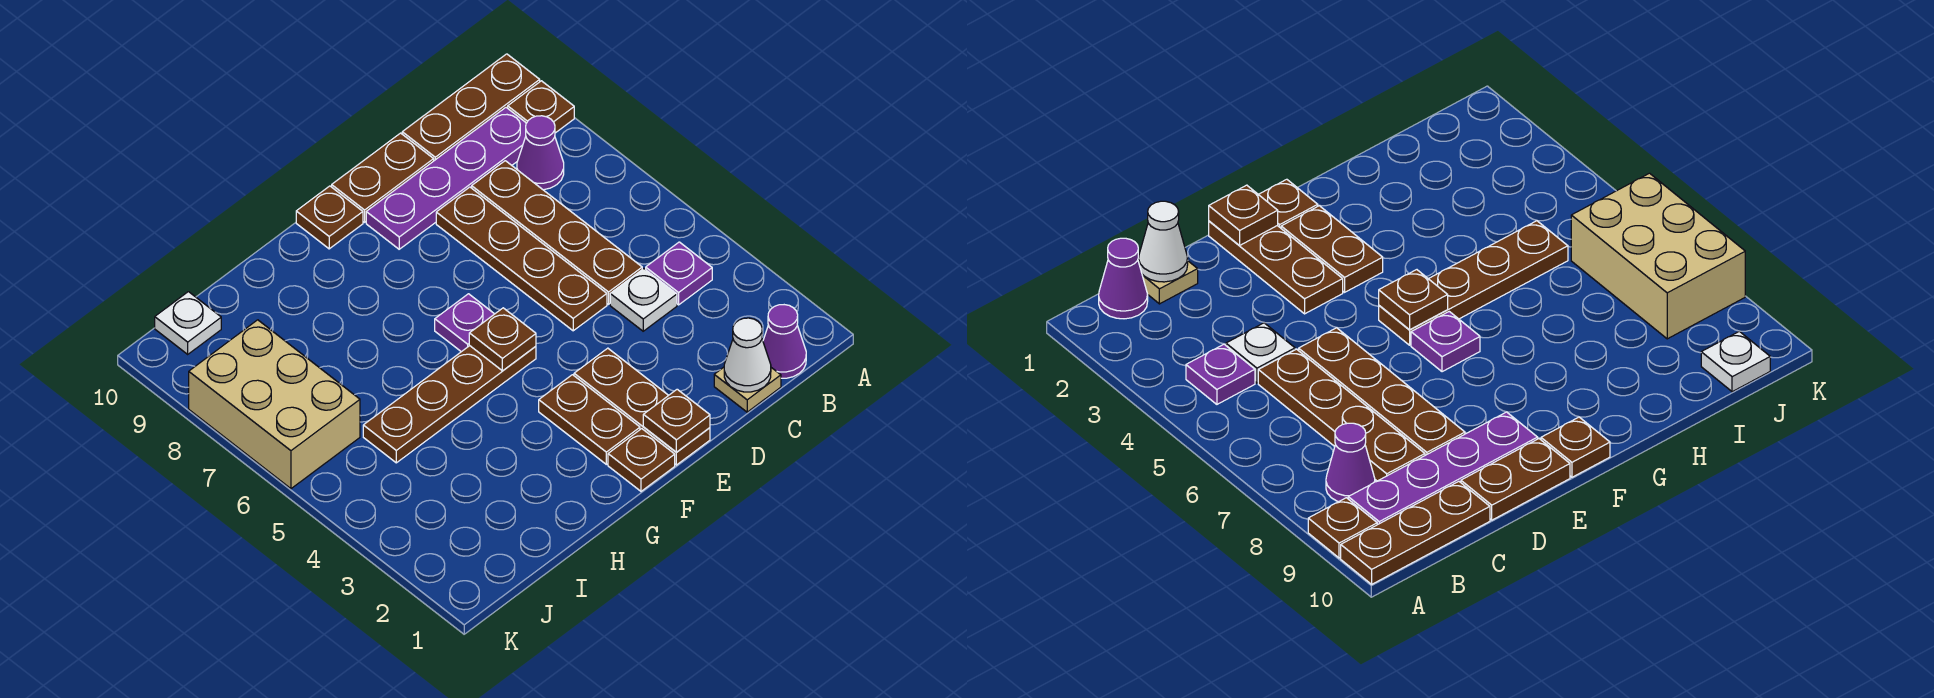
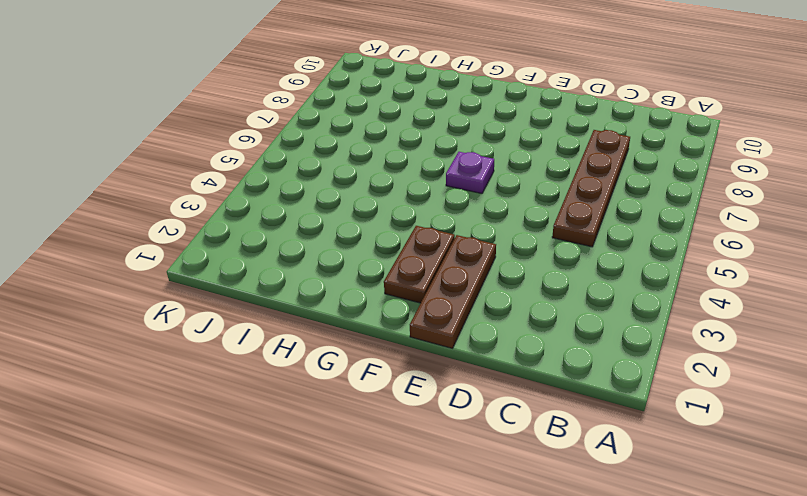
none -> brown plate A9 level 1
none -> brown plate A10:C10 level 1
none -> purple cone B1 level 1

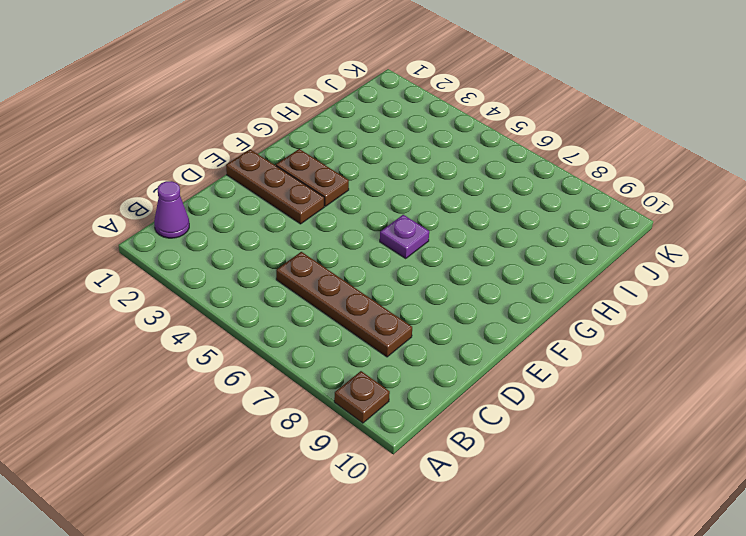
none -> brown plate A10:C10 level 1
none -> purple plate B4 level 1
none -> purple cone B8 level 1

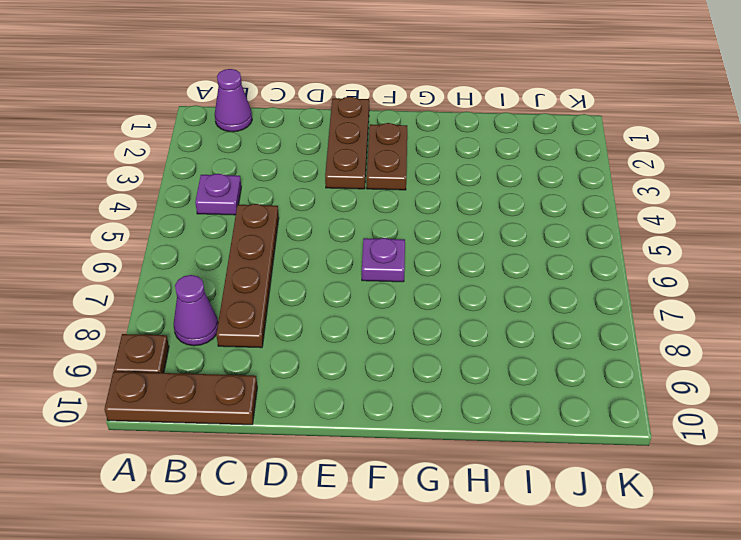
none -> purple plate B9:E9 level 1
none -> tan plate C1 level 1
none -> white plate C4 level 1

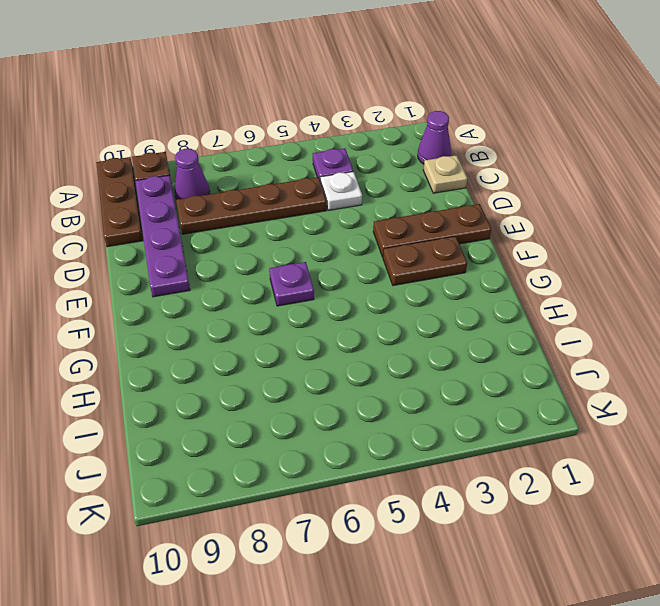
none -> brown plate D5:D8 level 1
none -> brown plate D10:E10 level 1
none -> brown plate F1 level 1

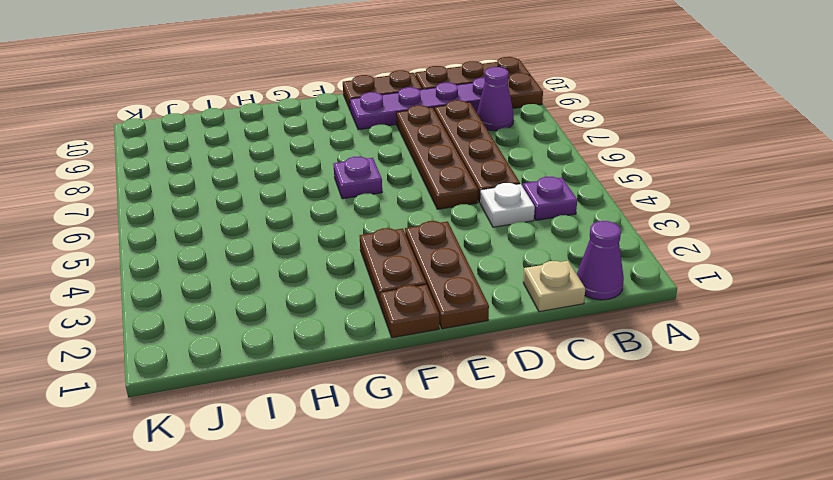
none -> brown plate F5:I5 level 1
none -> brown plate F10 level 1
none -> tan brick J6:K8 level 1

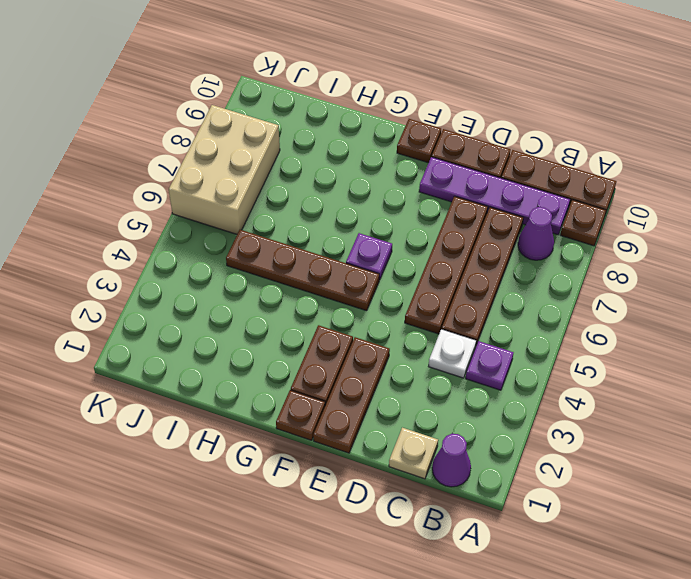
none -> white plate J10 level 1
none -> white cone C1 level 2
none -> brown plate E1 level 2

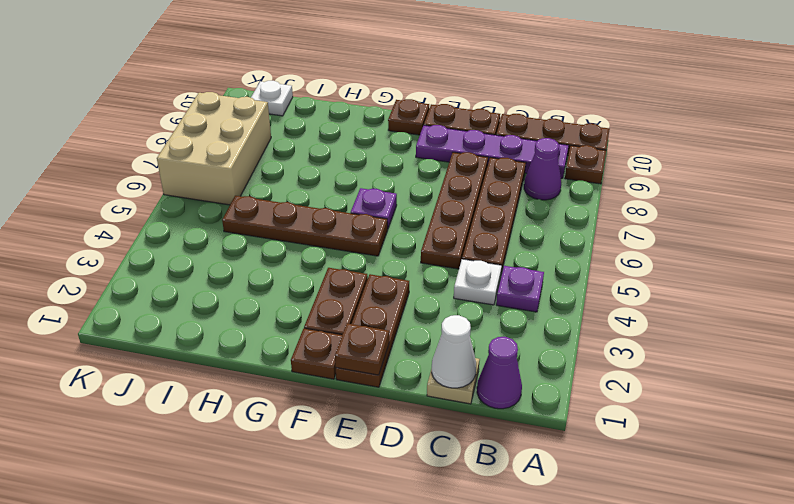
none -> brown plate F5 level 2

